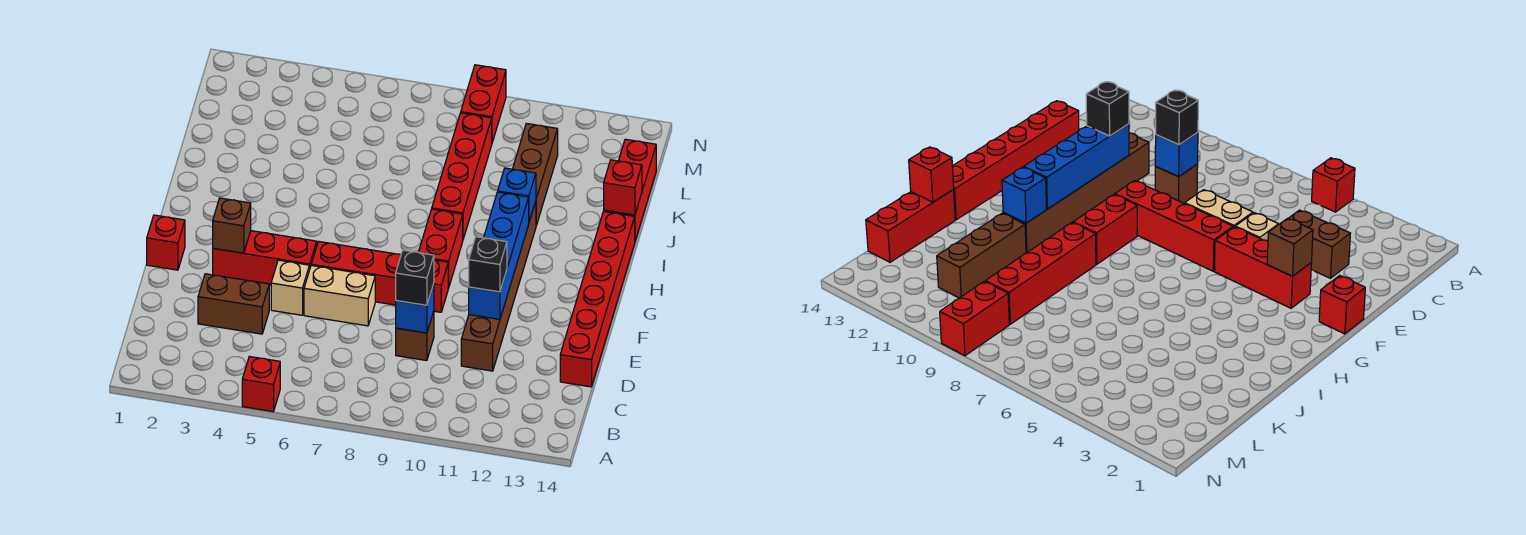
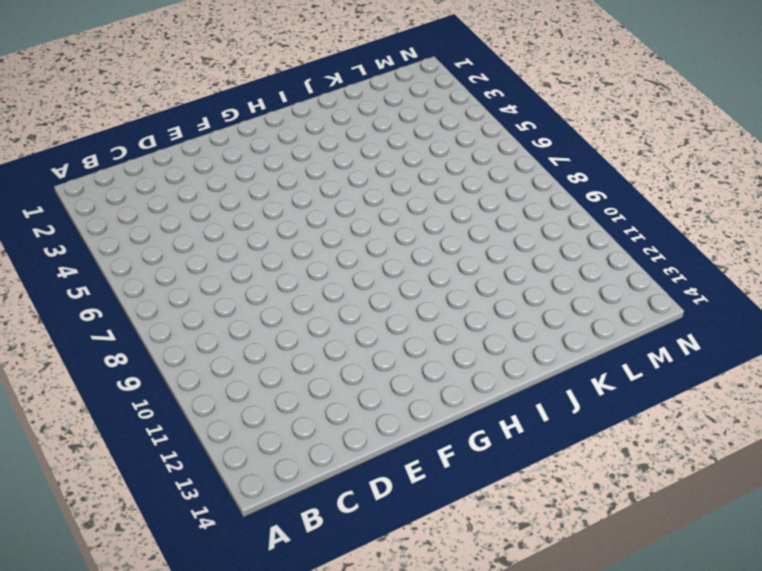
none -> red brick A5 level 1
none -> brown brick D3:D4 level 1
none -> brown brick D9 level 1

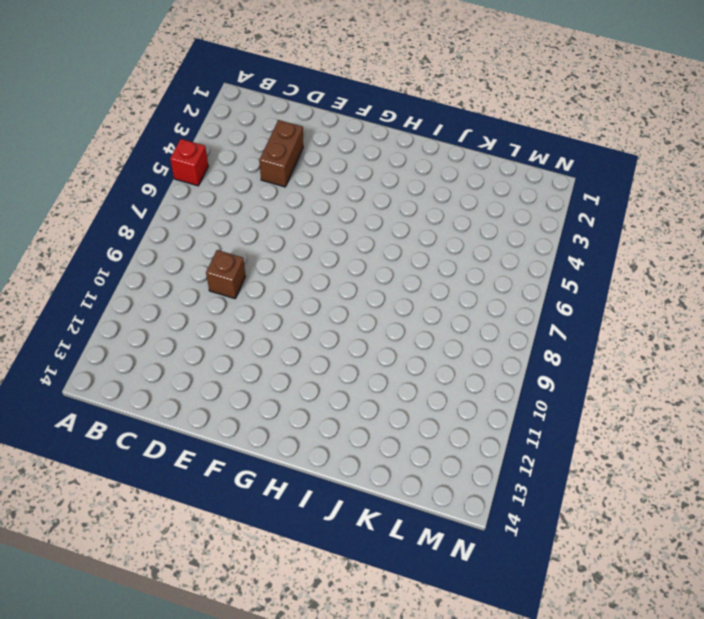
none -> brown brick D11:I11 level 1
none -> red brick D14:I14 level 1
none -> tan brick E5 level 1

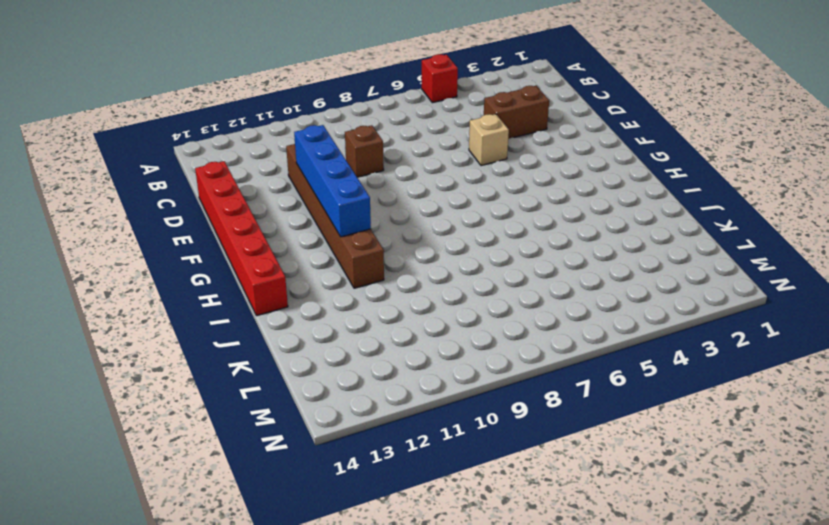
none -> tan brick E6:E7 level 1
none -> red brick F1 level 1
none -> red brick F3:F5 level 1

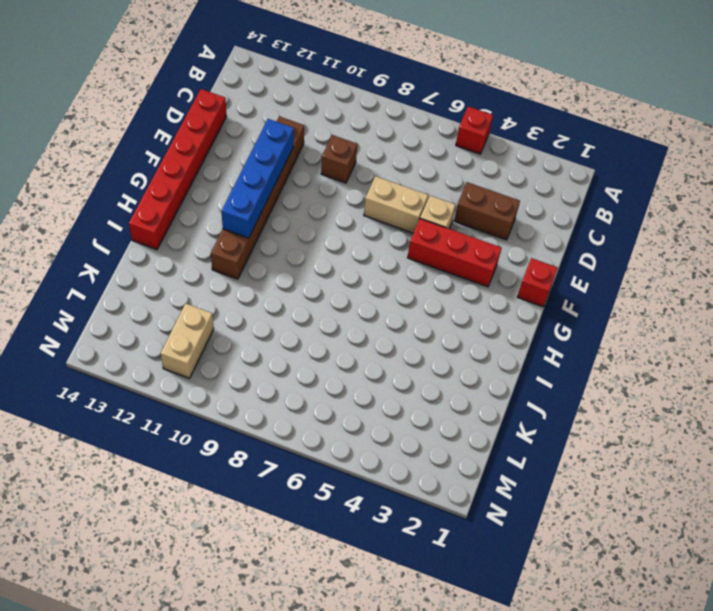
tan brick L11:M11 level 1 -> brown brick J11:L11 level 1
none -> red brick F6:F9 level 1
none -> red brick G9:H9 level 1
none -> red brick I9:L9 level 1

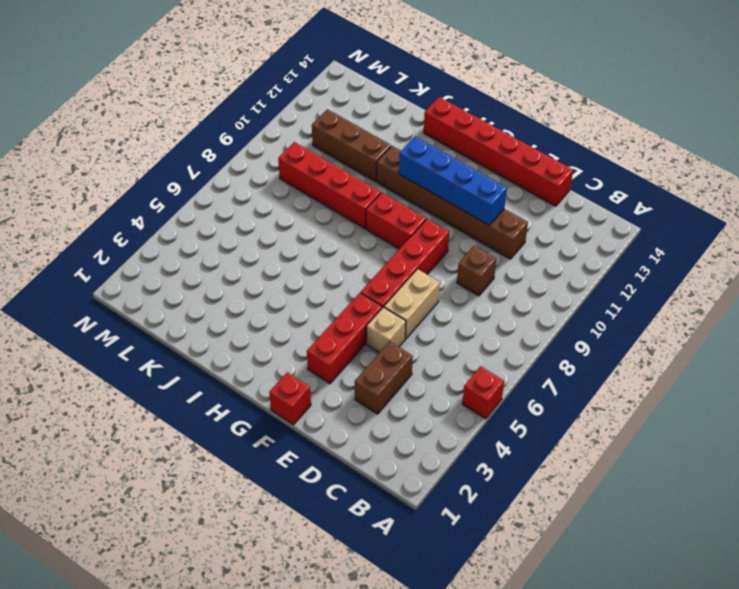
none -> red brick J14:L14 level 1
none -> red brick M9:N9 level 1
none -> blue brick D9 level 2

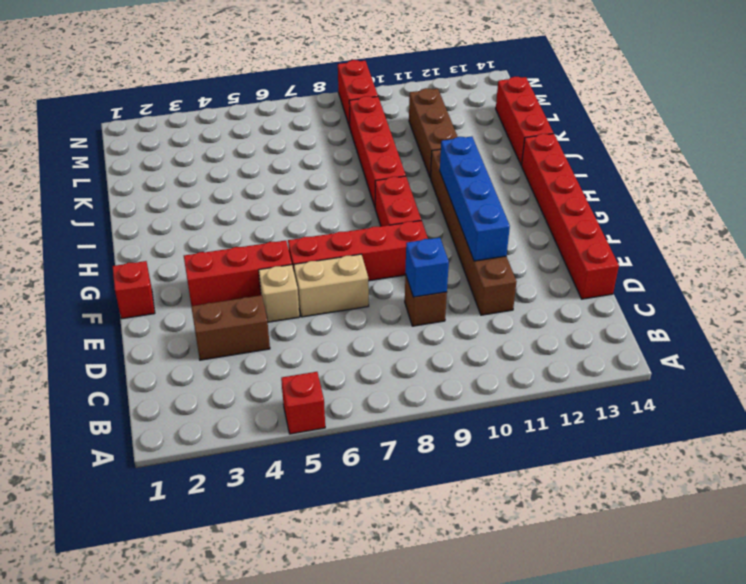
none -> brown brick F3 level 2
none -> blue brick I11 level 2
none -> red brick J14 level 2

